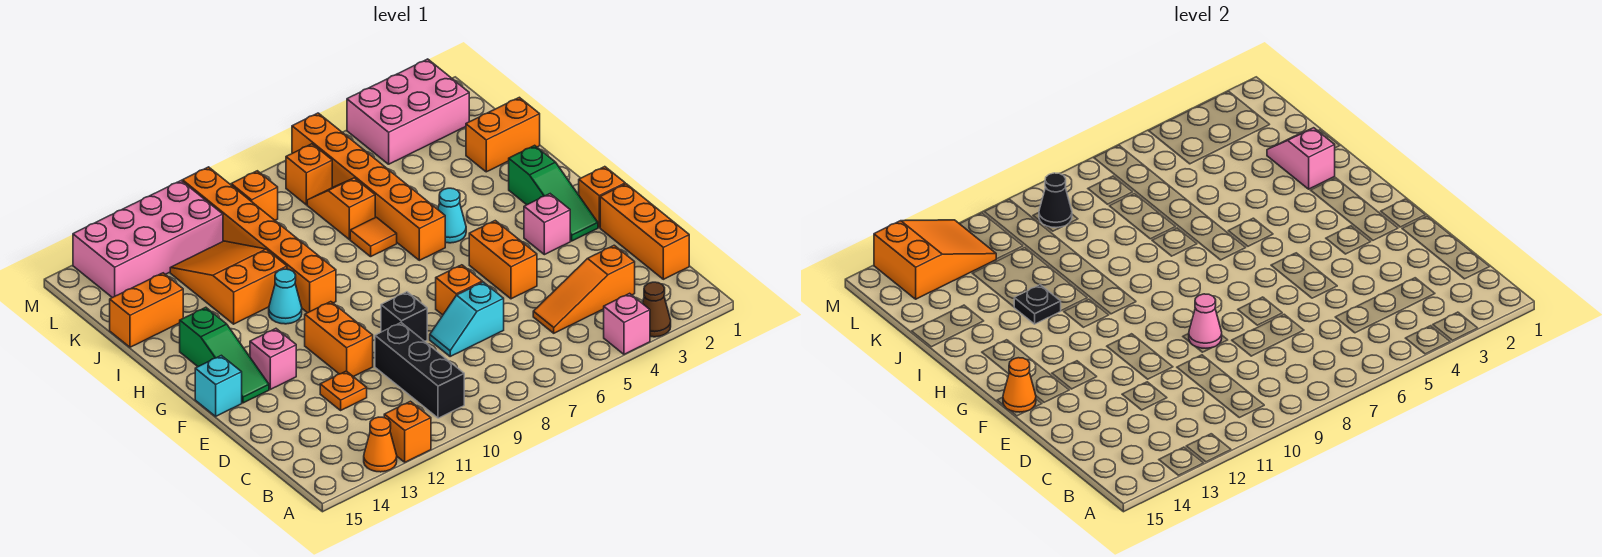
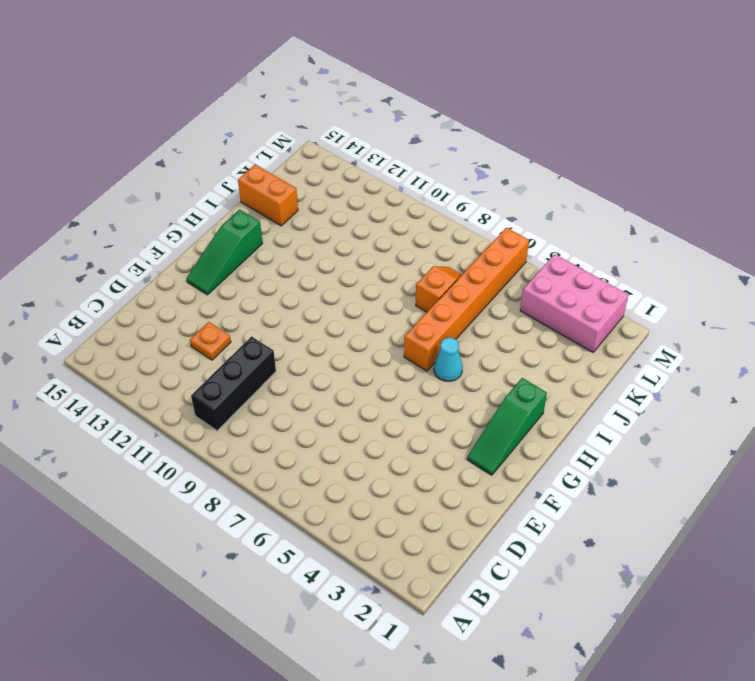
none -> brown cone A3 level 1
none -> pink brick A4 level 1
none -> orange brick A12 level 1
none -> orange cone A13 level 1

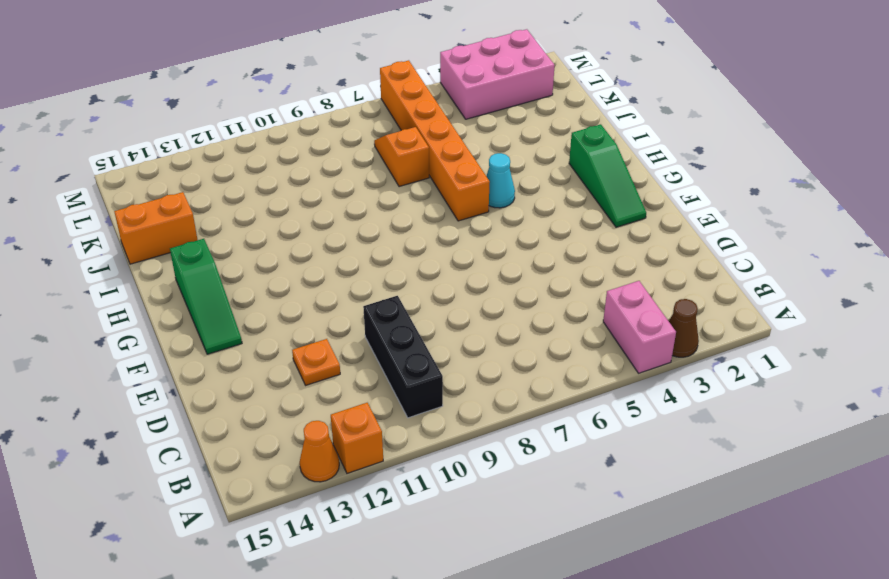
pink brick A4:B4 level 1 -> pink brick A4 level 1
none -> orange brick C1:E1 level 1
none -> orange slope C3:C5 level 1 top 3
none -> cyan slope D7:D8 level 1 top 7
none -> orange brick E5:F5 level 1

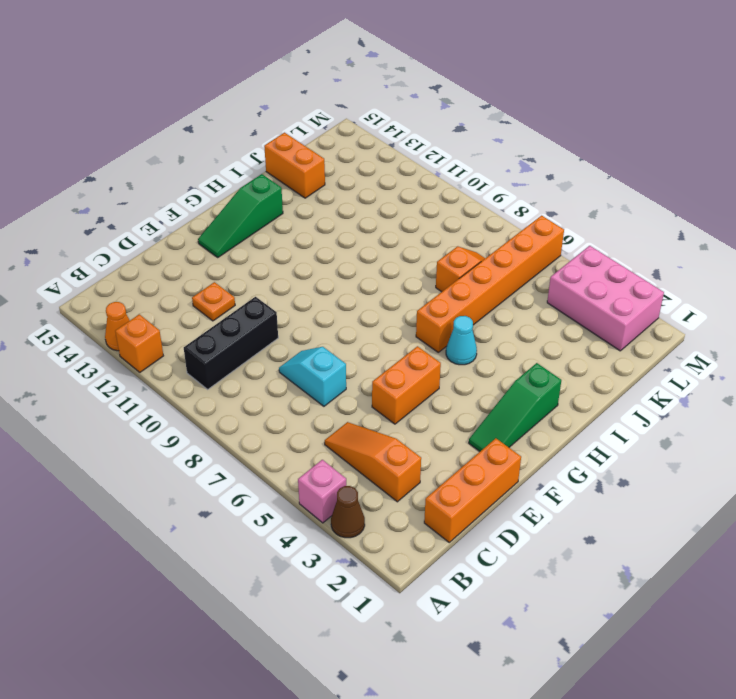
none -> orange brick E7 level 1
none -> black brick E9 level 1
none -> orange brick E11:F11 level 1
none -> orange brick F1 level 1

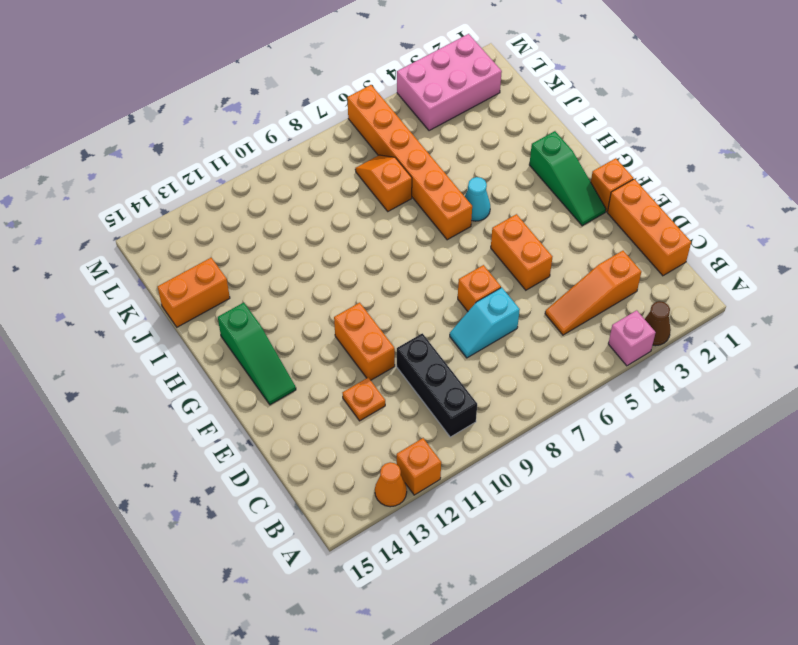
none -> black brick E9 level 1
none -> pink brick F3 level 1
none -> pink brick F13 level 1
none -> cyan brick F15 level 1

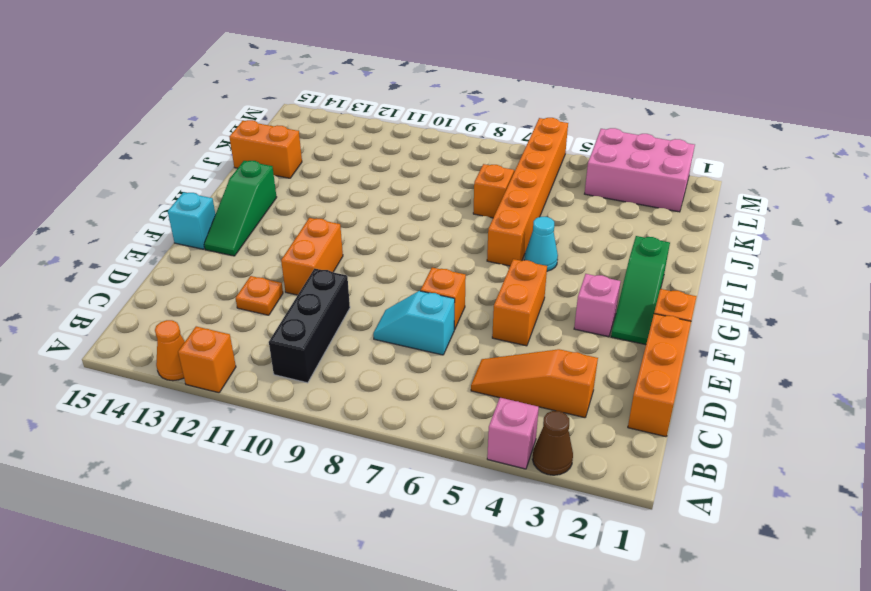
none -> black brick E9 level 1
none -> pink brick F13 level 1
none -> orange brick H10:M10 level 1
none -> cyan cone H11 level 1

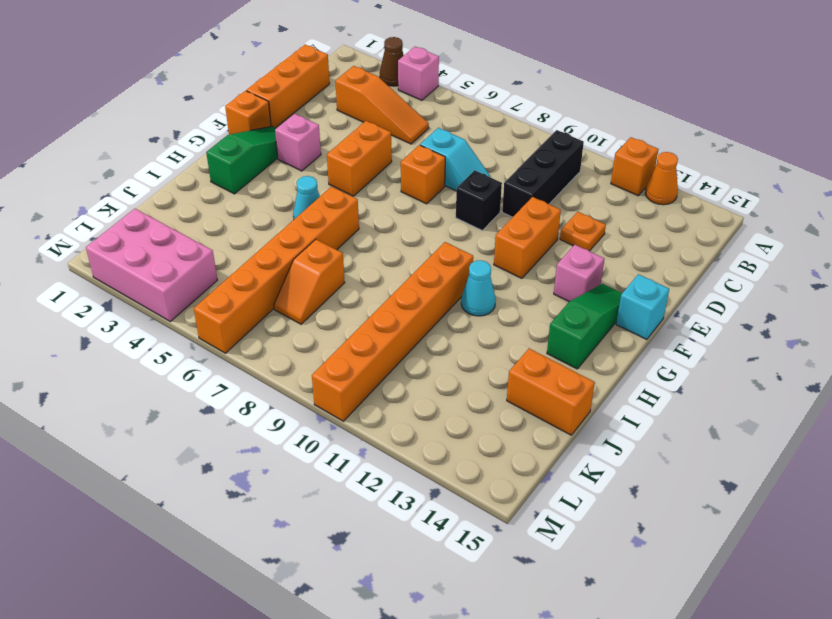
none -> orange tile I7 level 1
none -> orange slope I11:K12 level 1 top I
none -> orange brick J1:J2 level 1
none -> orange brick L7 level 1

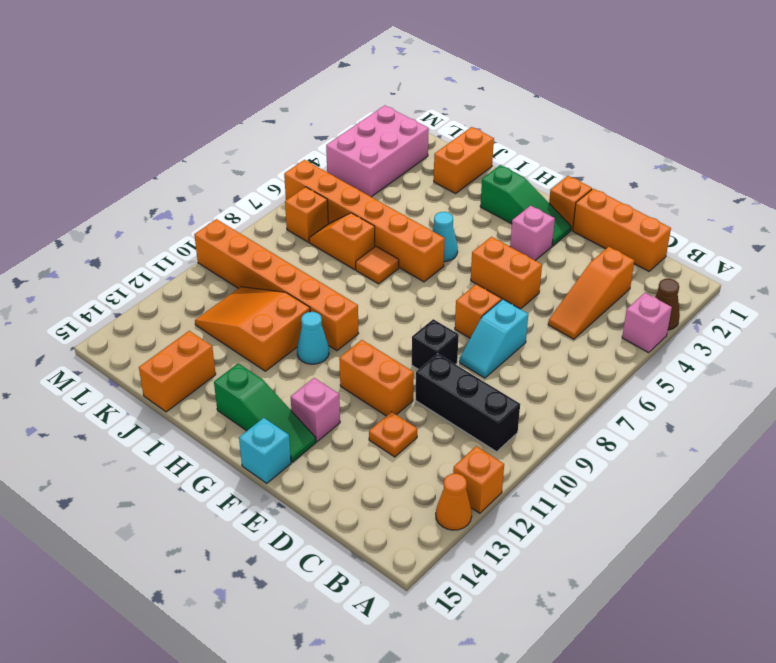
none -> orange brick L9 level 1
none -> pink brick L11:M14 level 1
none -> pink cone E9 level 2
none -> orange cone F15 level 2

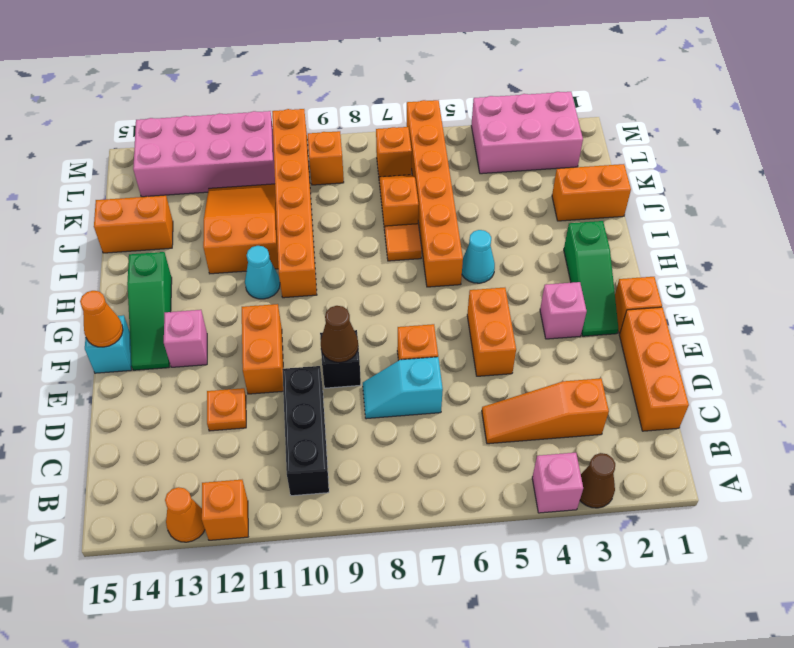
brown cone E9 level 2 -> pink cone E9 level 2
none -> pink slope I2:J2 level 2 top I
none -> black plate I12 level 2
none -> black cone L9 level 2
none -> orange slope L12:M14 level 2 top 14

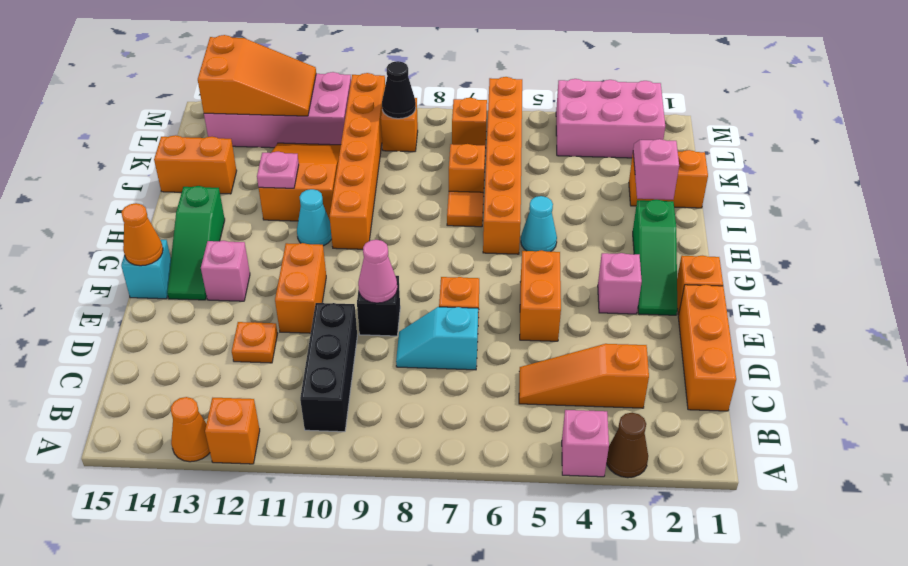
pink plate I12 level 2 -> black plate I12 level 2

